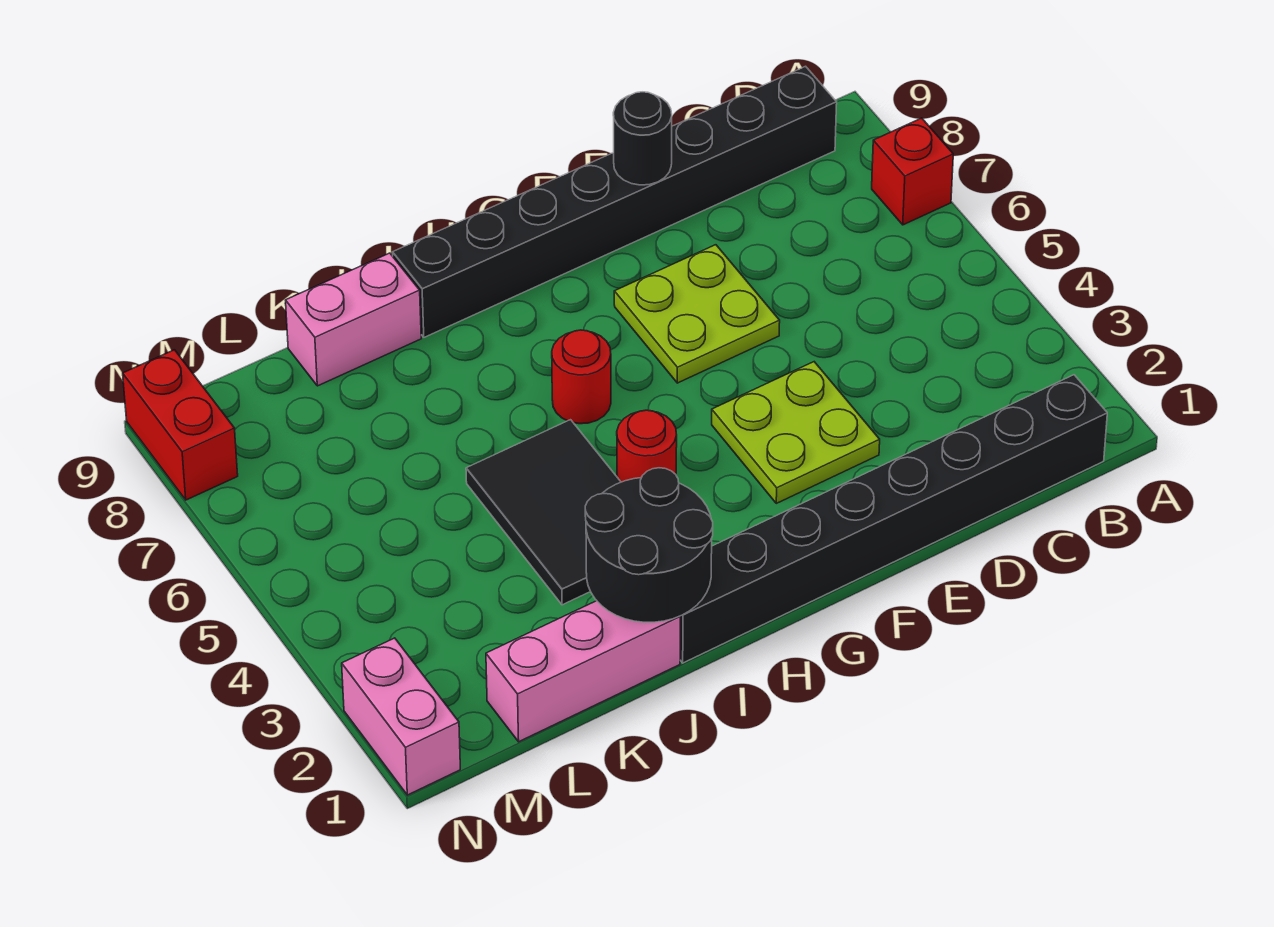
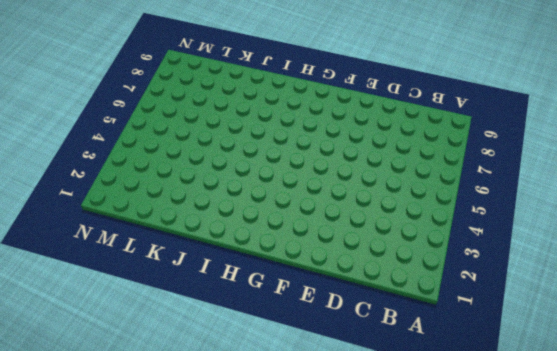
none -> red brick A7 level 1
none -> black brick B1:I1 level 1
none -> black brick B9:I9 level 1

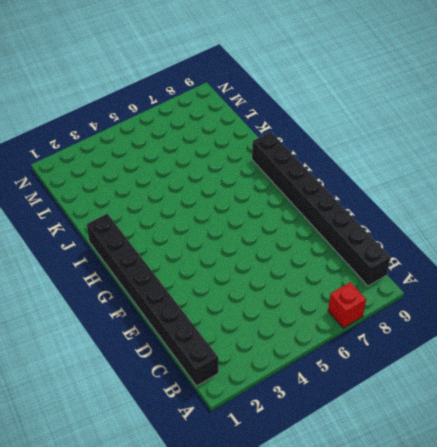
none -> lime plate E3:F4 level 1
none -> lime plate E6:F7 level 1
none -> red round brick H4 level 1

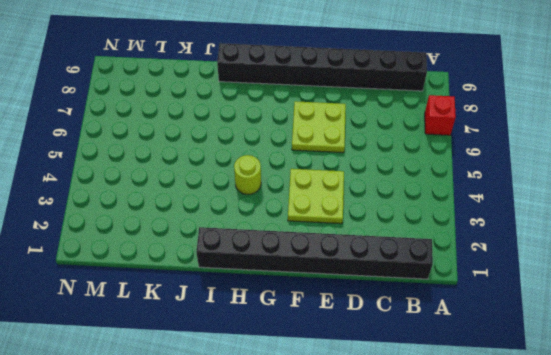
lime round brick H4 level 1 -> red round brick H4 level 1
none -> red round brick H6 level 1
none -> black tile I3:J5 level 1
none -> pink brick J1:L1 level 1

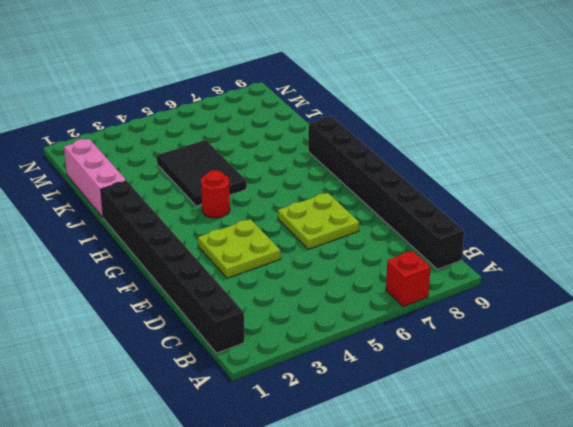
black tile I4:K5 level 1 -> black tile I3:J5 level 1
none -> red round brick H6 level 1
none -> pink brick J9:K9 level 1
none -> pink brick N1:N2 level 1

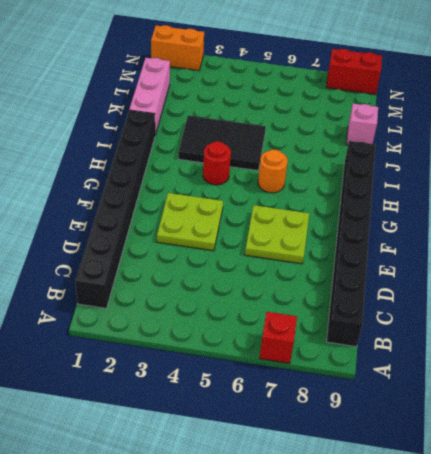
orange round brick H6 level 1 -> red round brick H6 level 1
pink brick K9 level 1 -> pink brick J9:K9 level 1
orange brick N1:N2 level 1 -> pink brick N1:N2 level 1
none -> black round brick E9 level 2
none -> black round brick I1:J2 level 2

